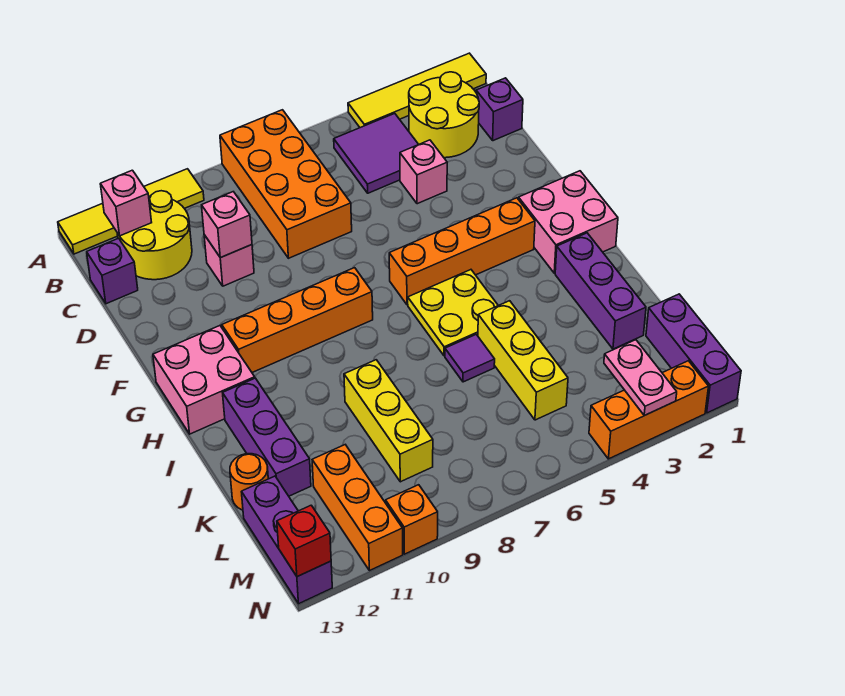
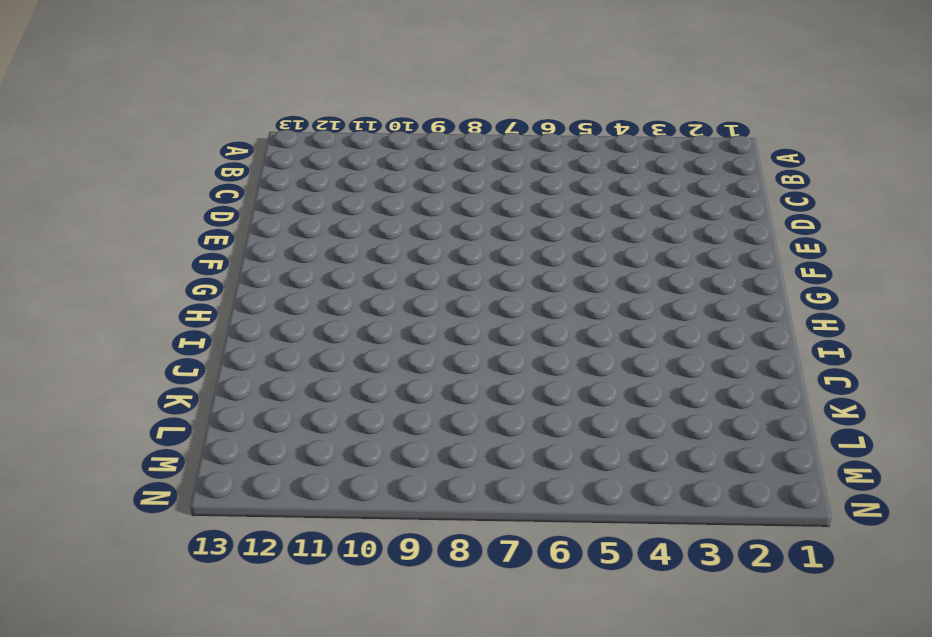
none -> yellow tile A1:A4 level 1
none -> orange brick A7:D8 level 1
none -> yellow tile A10:A13 level 1
none -> yellow round brick B2:C3 level 1

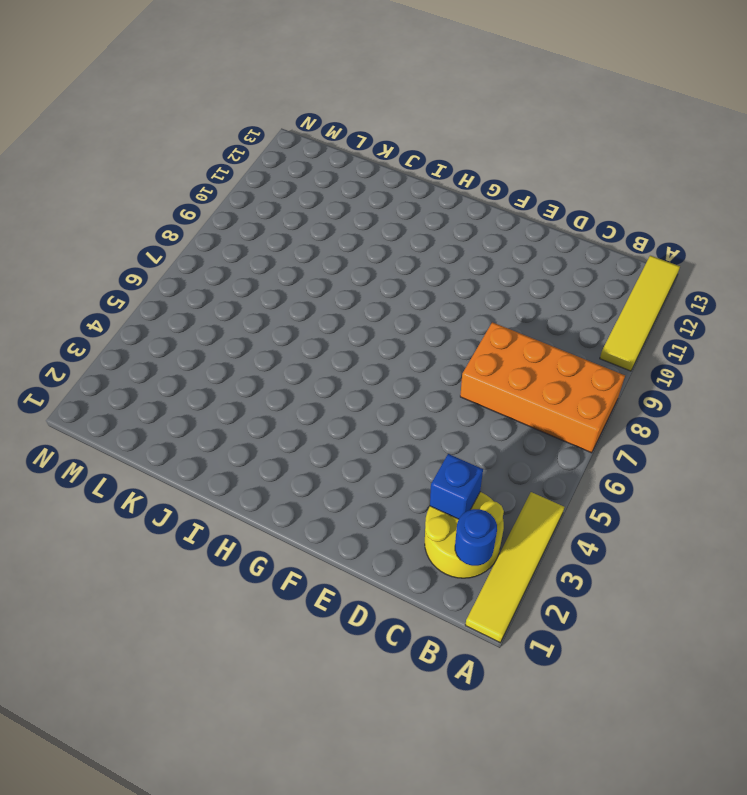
blue round brick B2 level 2 -> none
blue brick C3 level 2 -> none
none -> purple tile B4:C5 level 1
none -> yellow round brick B11:C12 level 1
none -> purple brick C1 level 1
none -> purple brick C13 level 1

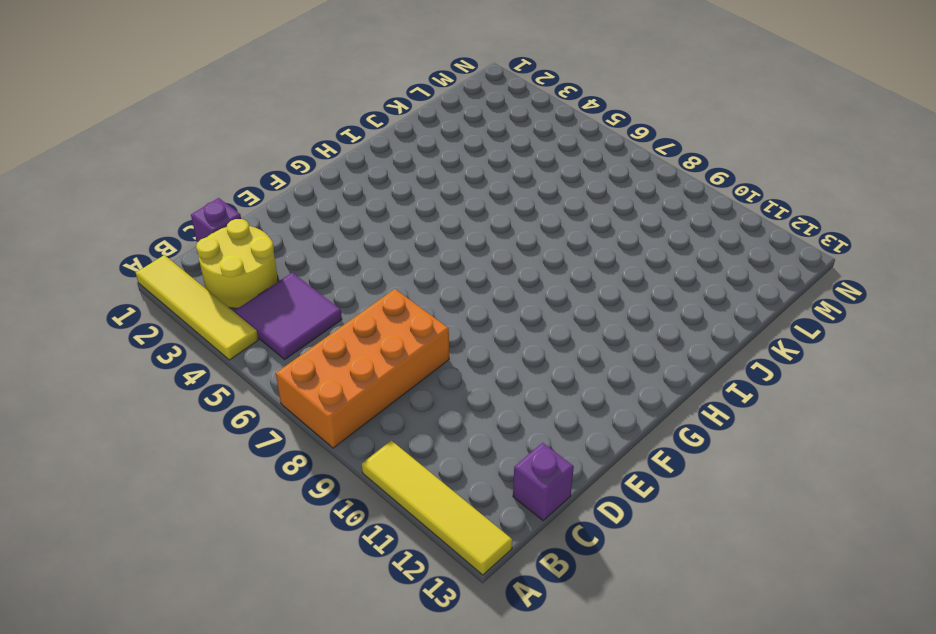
none -> yellow round brick B11:C12 level 1
none -> pink brick D4 level 1
none -> pink brick D10 level 1
none -> pink brick G1:H2 level 1

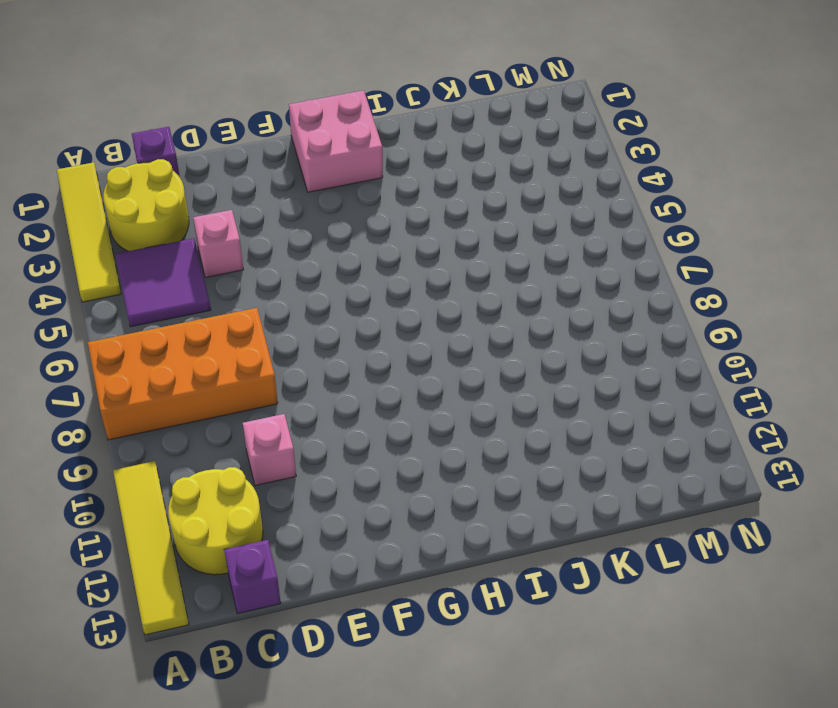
none -> orange brick G3:G6 level 1
none -> orange brick G8:G11 level 1
none -> pink brick G12:H13 level 1
none -> yellow plate H5:I6 level 1

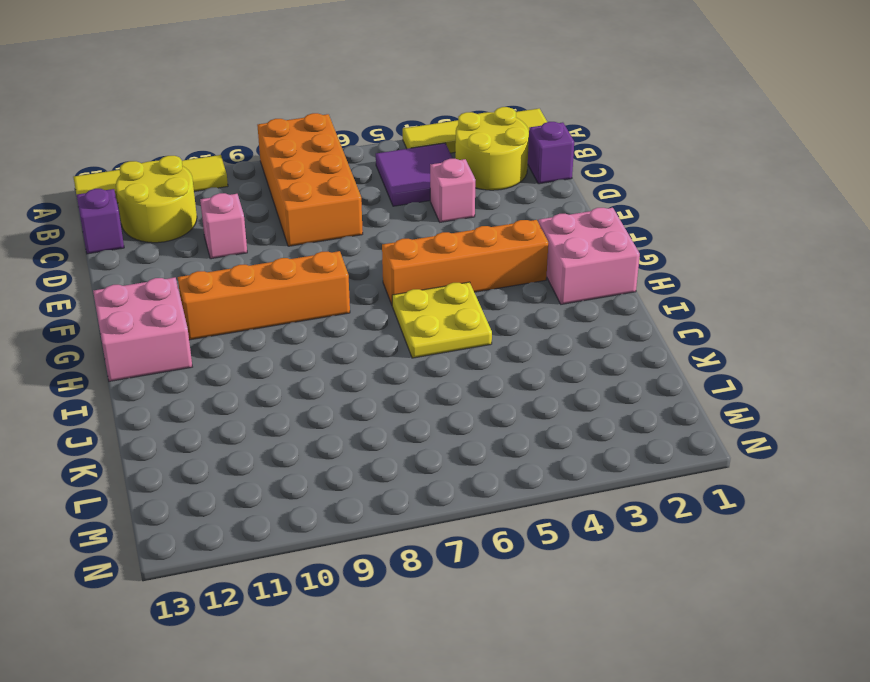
none -> purple brick I2:K2 level 1
none -> purple brick I12:K12 level 1
none -> yellow brick J5:L5 level 1
none -> purple tile J6 level 1

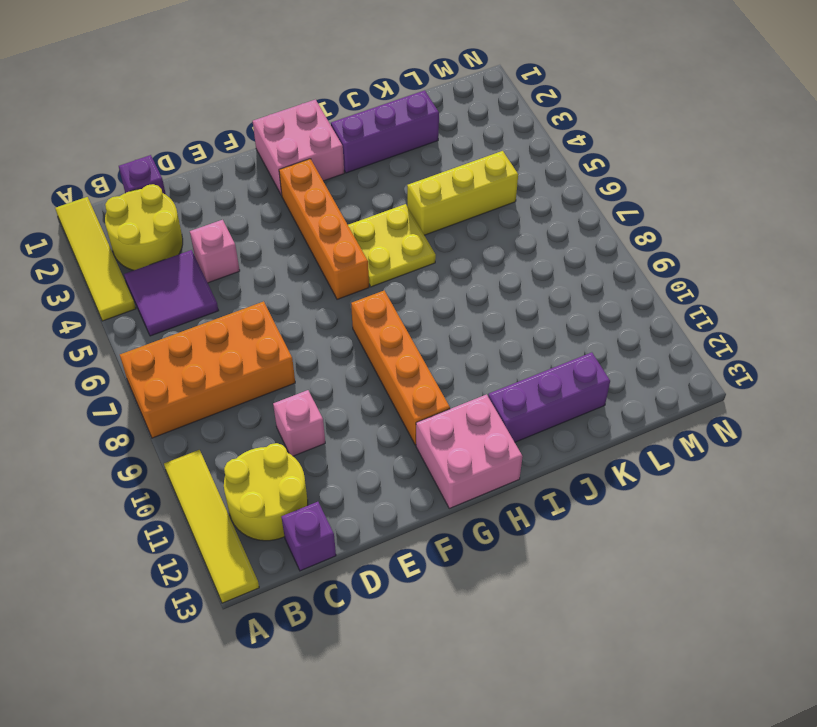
none -> purple tile J6 level 1
none -> yellow brick J9:L9 level 1
none -> orange round brick K13 level 1
none -> purple brick L1:N1 level 1

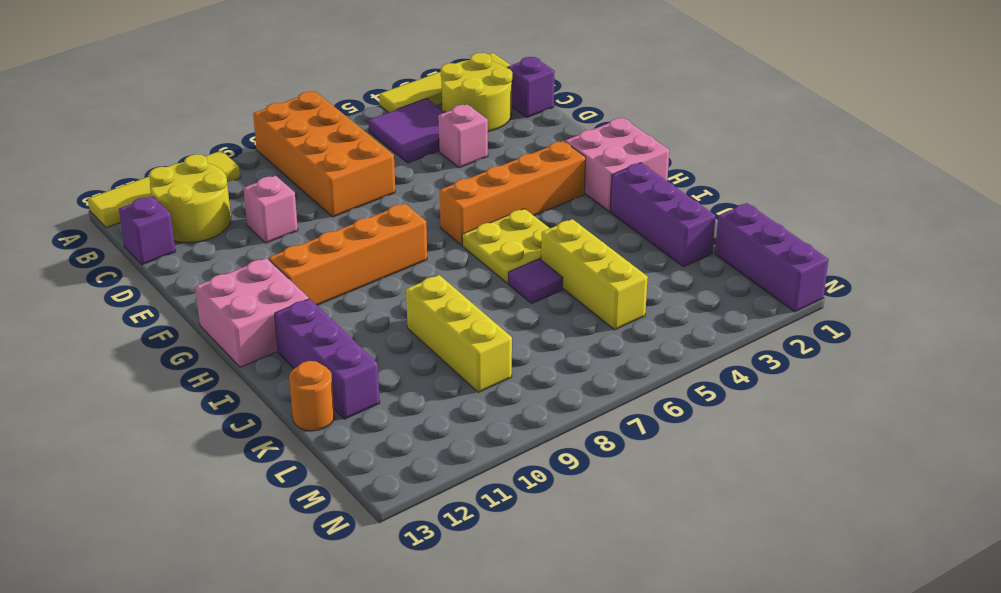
none -> orange brick L11:N11 level 1
none -> purple brick L13:N13 level 1
none -> orange brick N2:N4 level 1
none -> orange brick N10 level 1

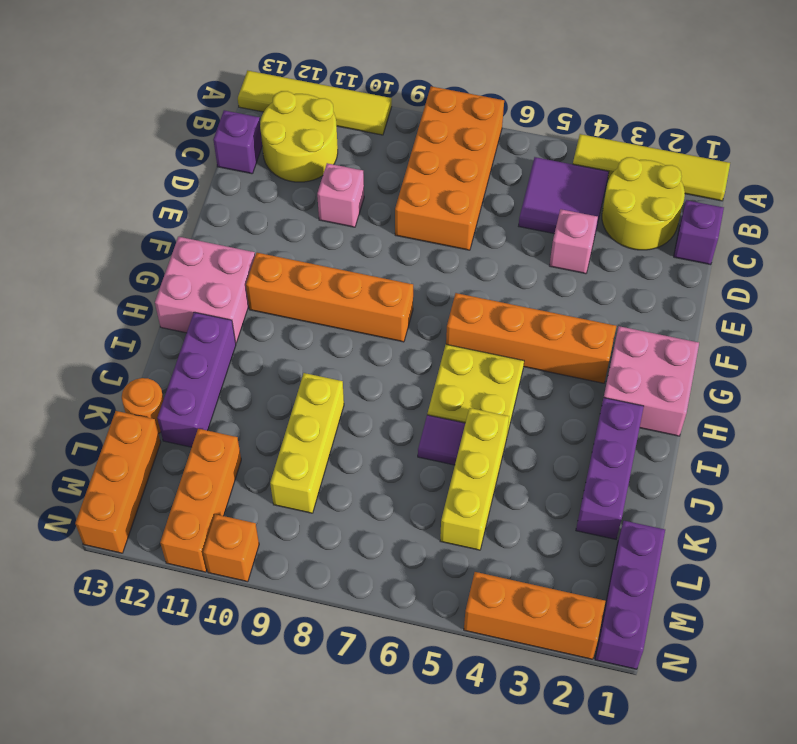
orange brick L13:N13 level 1 -> purple brick L13:N13 level 1
none -> pink brick B12 level 2
none -> pink brick D10 level 2
none -> pink plate M3:N3 level 2
none -> red brick N13 level 2

